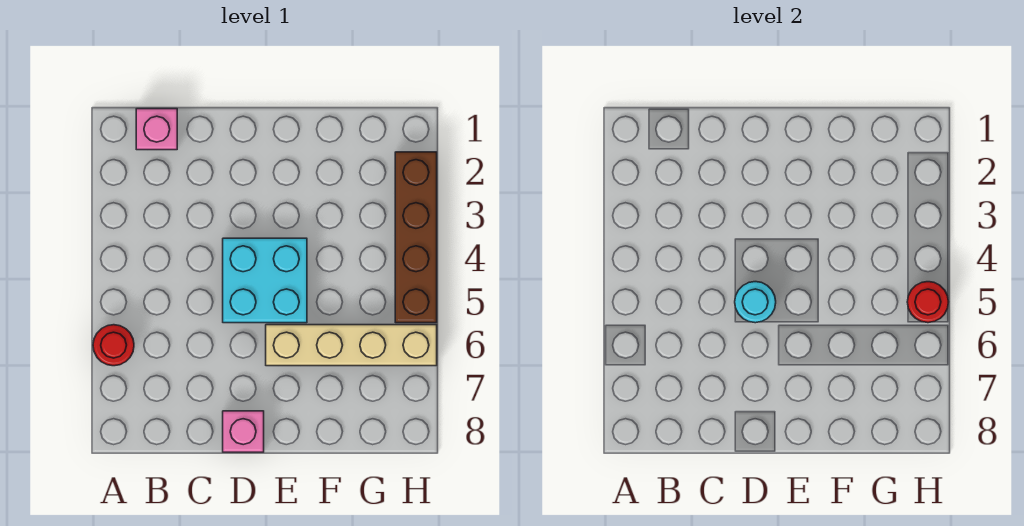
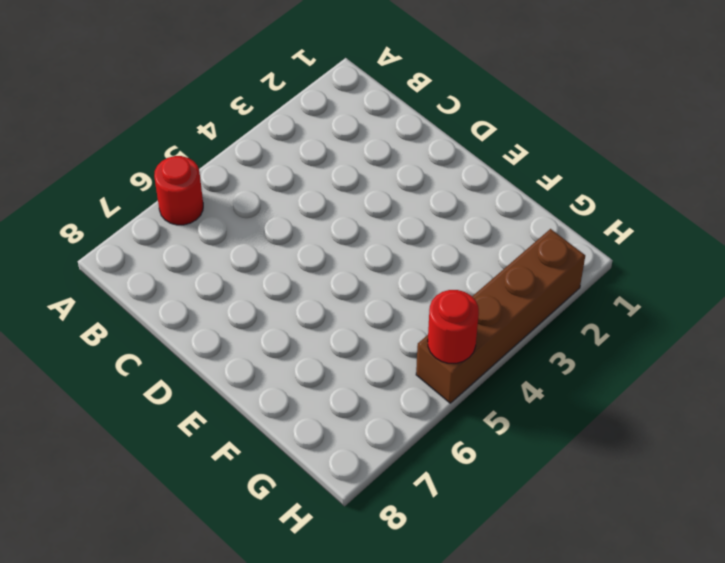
none -> pink brick B1 level 1
none -> cyan brick D4:E5 level 1

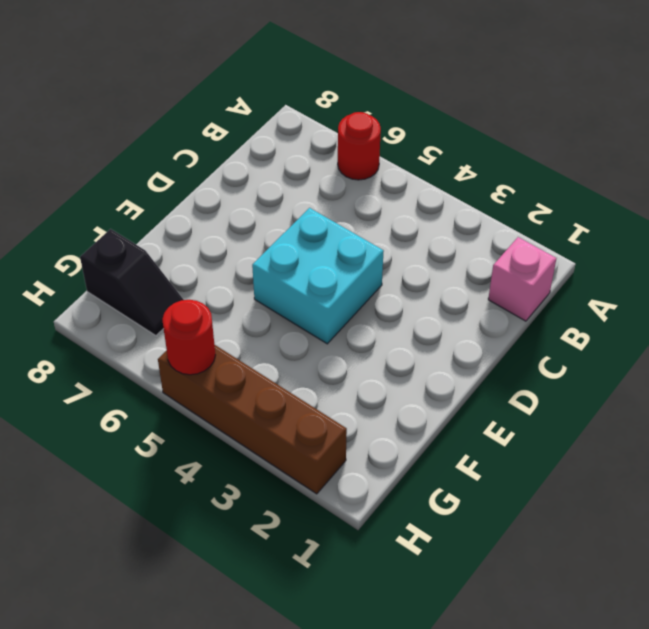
black slope G7:G8 level 1 top 8 -> none
none -> pink brick D8 level 1
none -> tan brick E6:H6 level 1

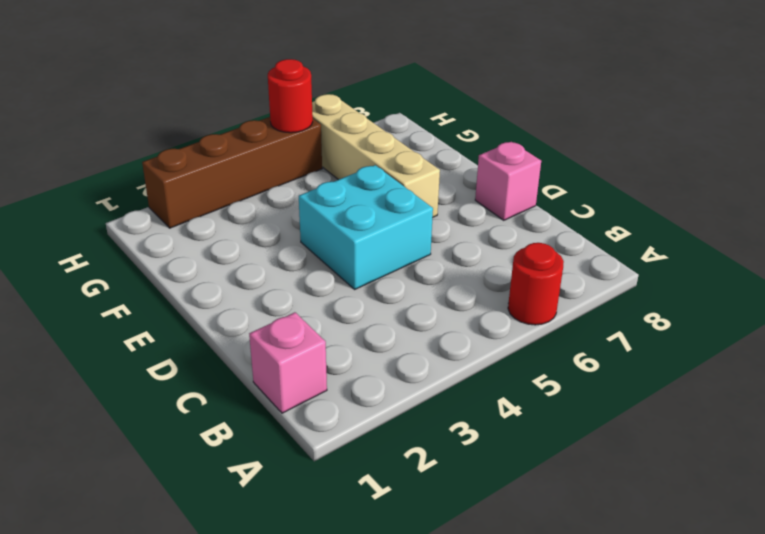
none -> cyan round brick D5 level 2

